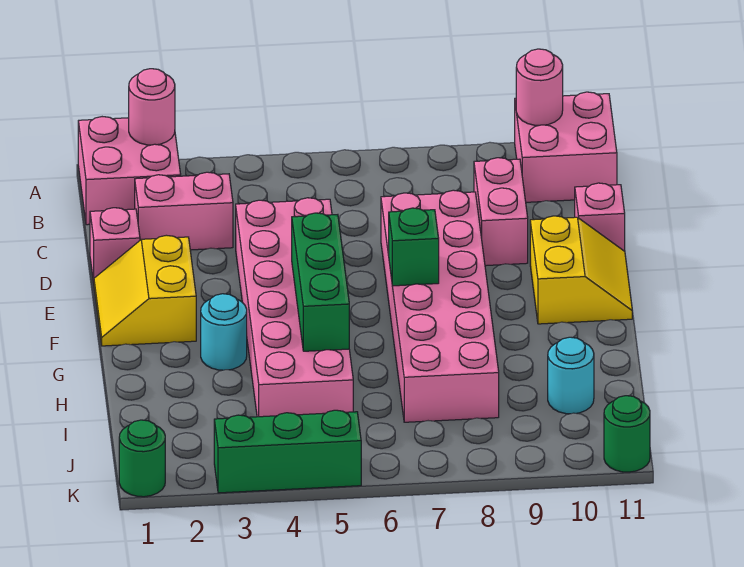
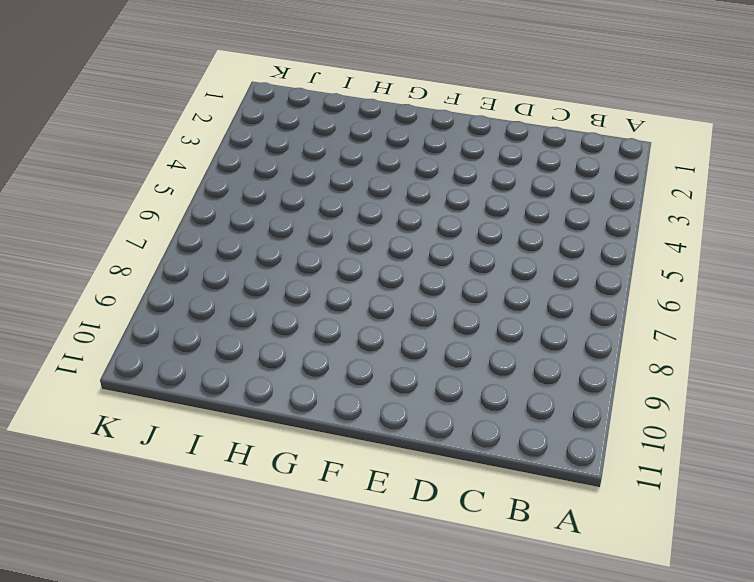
none -> pink brick A1:B2 level 1
none -> pink brick A10:B11 level 1
none -> pink brick C2:C3 level 1

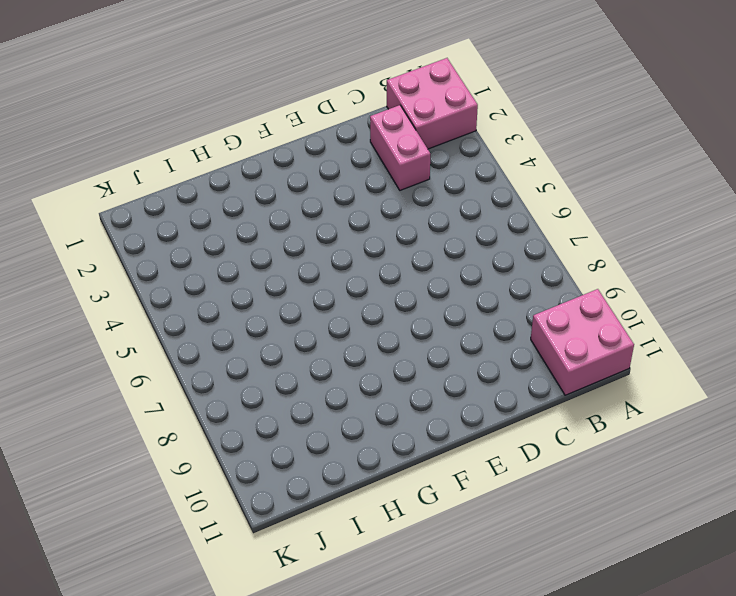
none -> pink brick C9:D9 level 1
none -> pink brick D1 level 1
none -> pink brick D4:I5 level 1

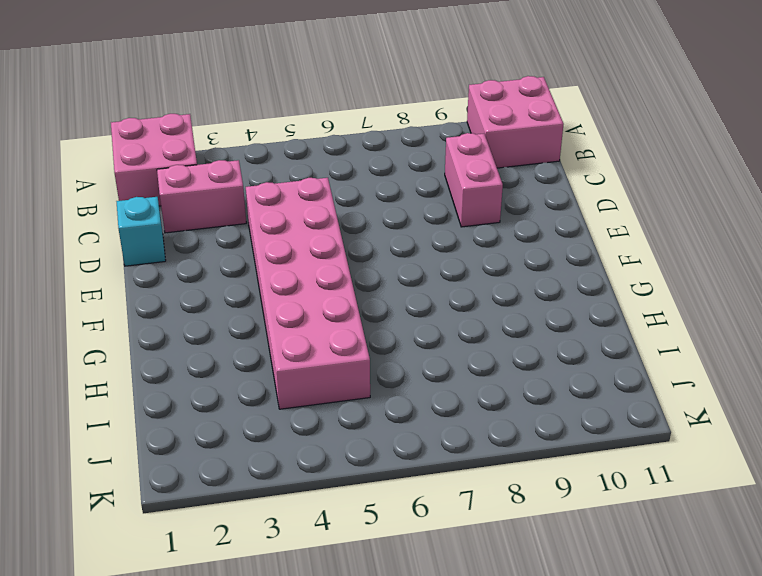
cyan brick D1 level 1 -> pink brick D1 level 1
none -> pink brick D7:I8 level 1
none -> pink brick D11 level 1
none -> yellow slope E1:F2 level 1 top 2

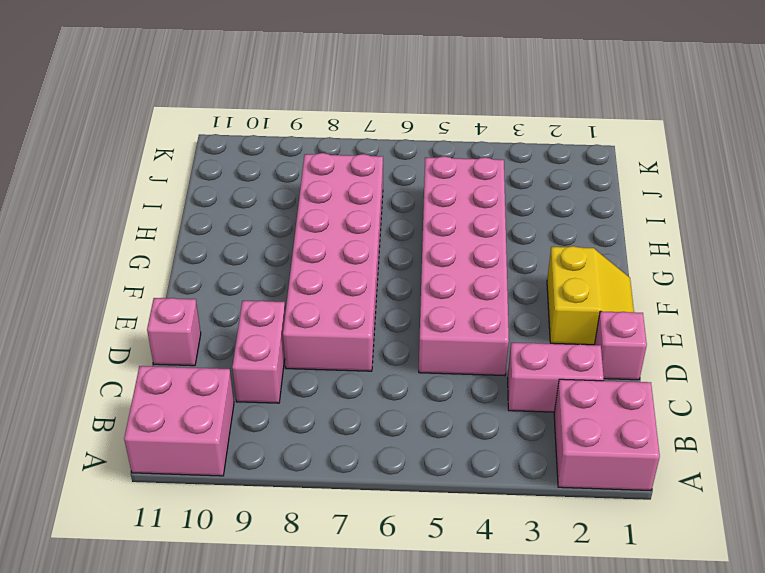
none -> yellow slope E10:F11 level 1 top 10
none -> cyan round brick G3 level 1
none -> cyan round brick I10 level 1

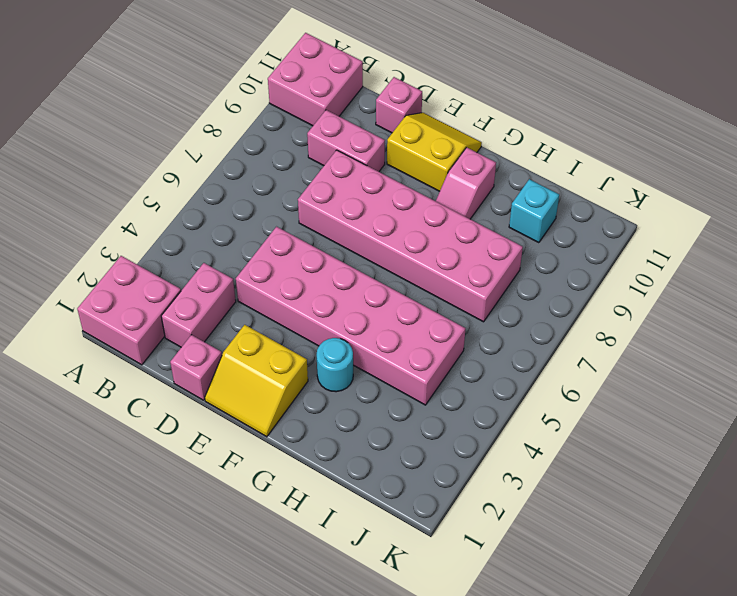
pink slope G9:G10 level 1 top 10 -> none
cyan brick I10 level 1 -> cyan round brick I10 level 1
none -> green round brick K1 level 1
none -> green brick K3:K5 level 1
none -> green round brick K11 level 1

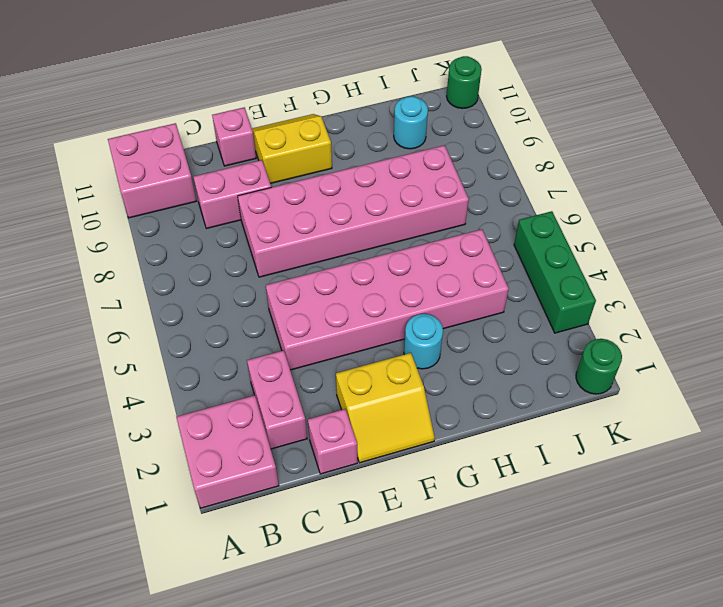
none -> pink round brick A2 level 2
none -> pink round brick A10 level 2
none -> green brick F5:H5 level 2

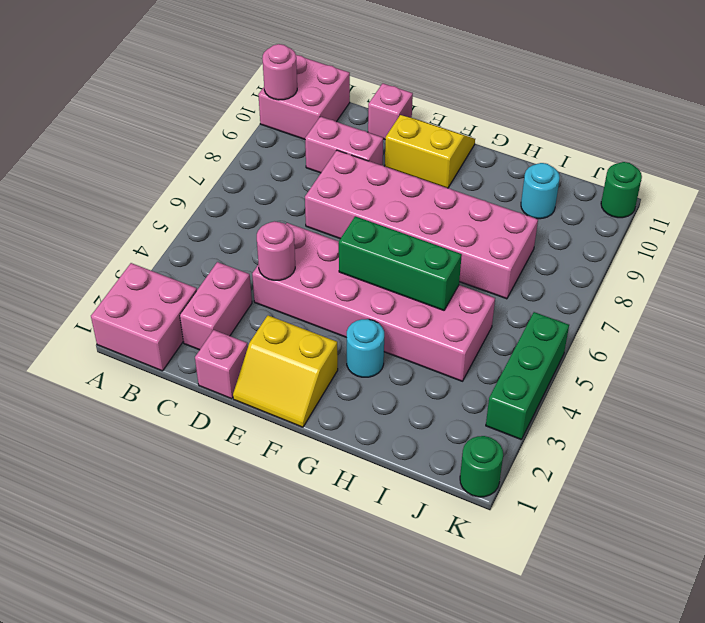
pink round brick D4 level 2 -> pink round brick A2 level 2
none -> green brick F7 level 2

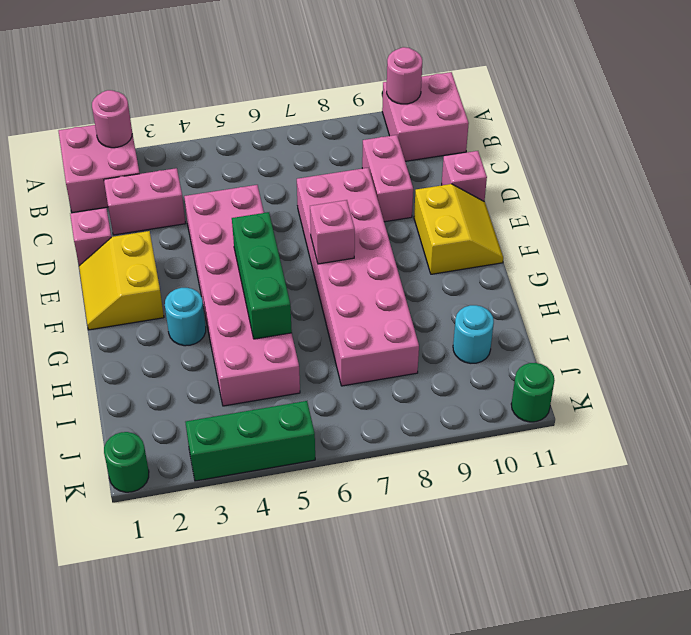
pink brick F7 level 2 -> green brick F7 level 2

